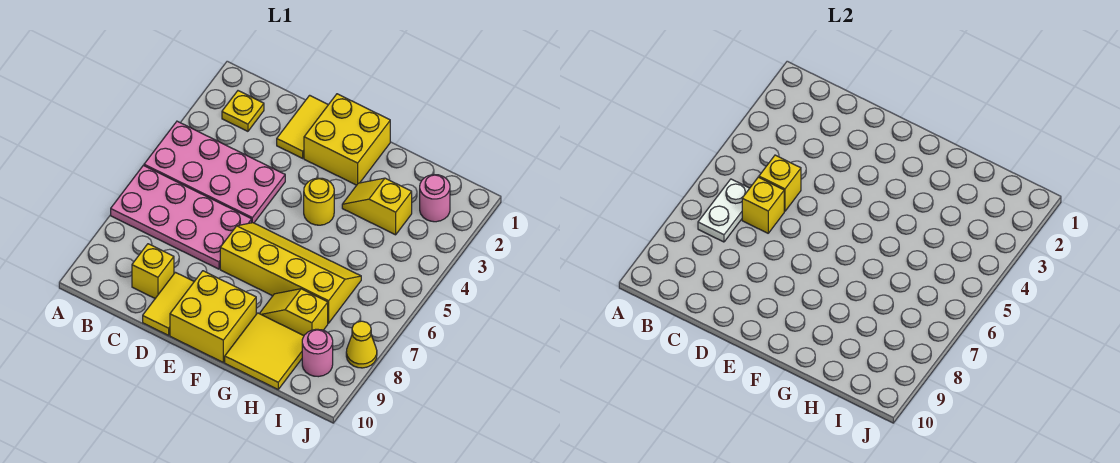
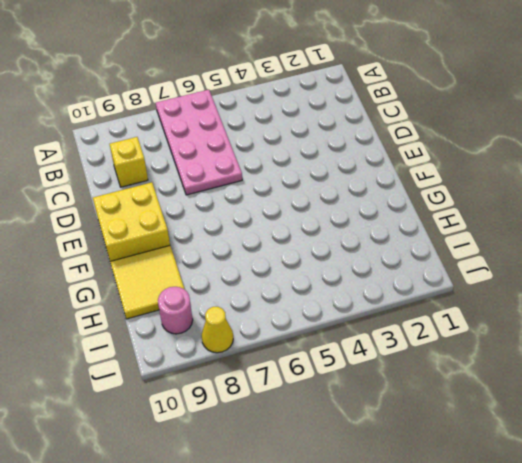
none -> pink plate A4:D5 level 1
none -> yellow plate B2 level 1
none -> yellow tile D1:D2 level 1

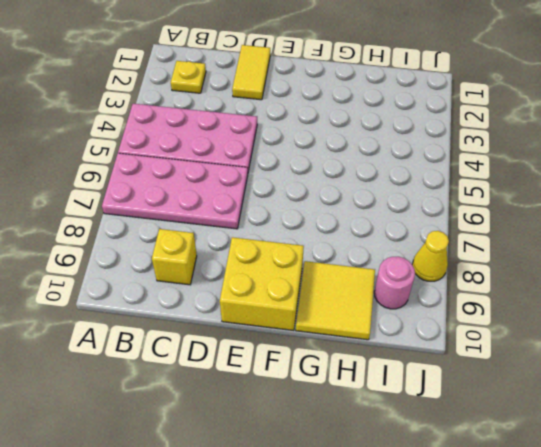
none -> yellow tile D9:D10 level 1
none -> yellow brick E1:F2 level 1
none -> yellow slope E6:H7 level 1 top 7

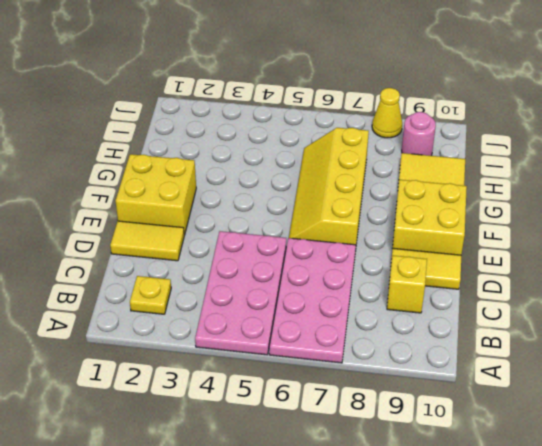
none -> yellow round brick F4 level 1
none -> yellow slope G3:H3 level 1 top H
none -> yellow slope G8:H8 level 1 top H

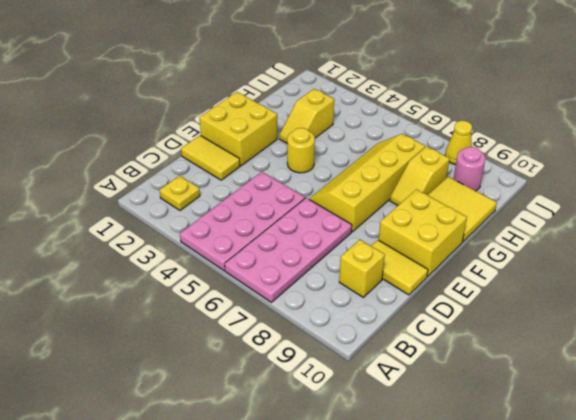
none -> pink round brick I2 level 1
none -> white plate B6:B7 level 2
none -> yellow brick C5 level 2

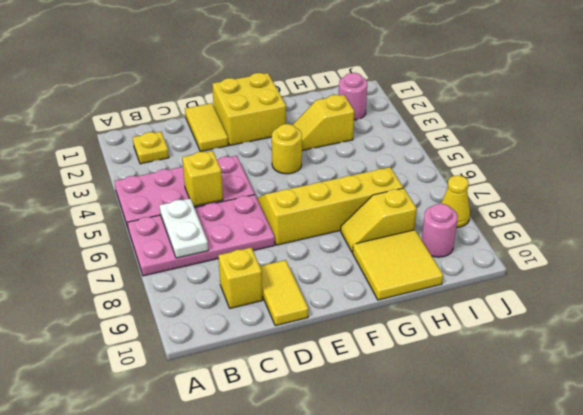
none -> yellow brick E9:F10 level 1
none -> yellow brick C6 level 2

